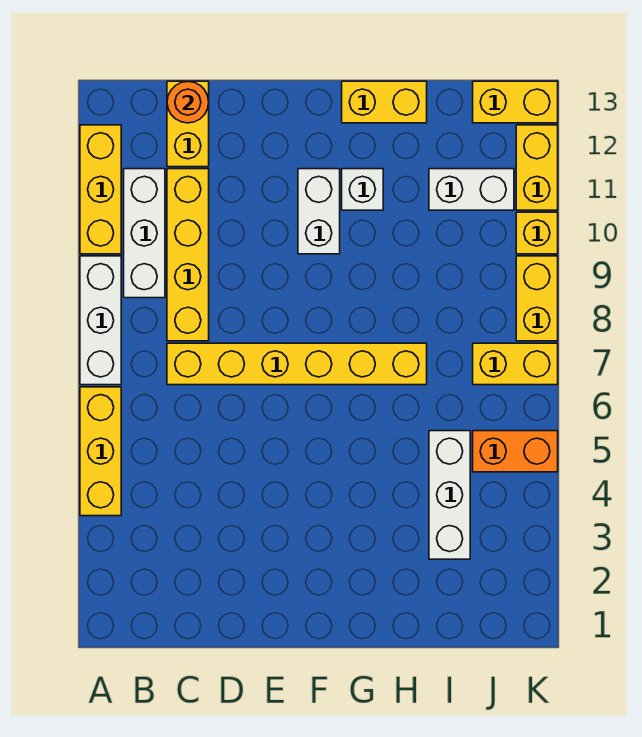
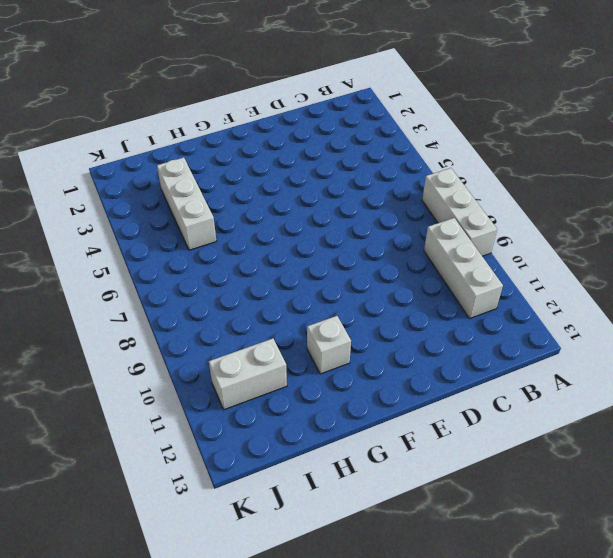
none -> yellow brick A4:A6 level 1
none -> yellow brick A10:A12 level 1
none -> yellow brick C7:H7 level 1

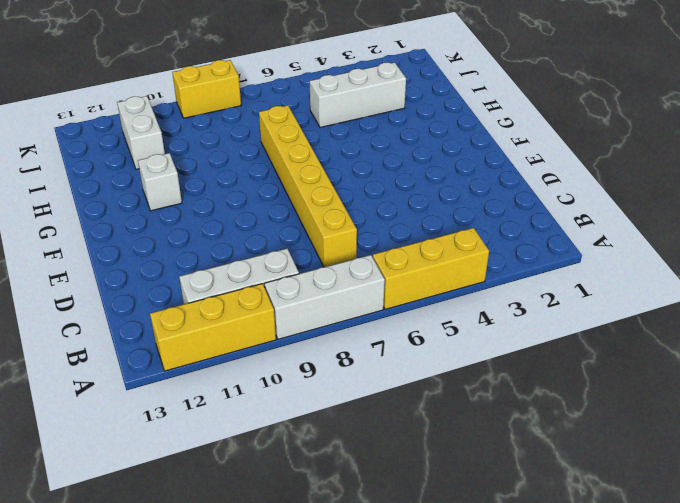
none -> yellow brick C8:C11 level 1
none -> yellow brick C12:C13 level 1
none -> white brick F10:F11 level 1

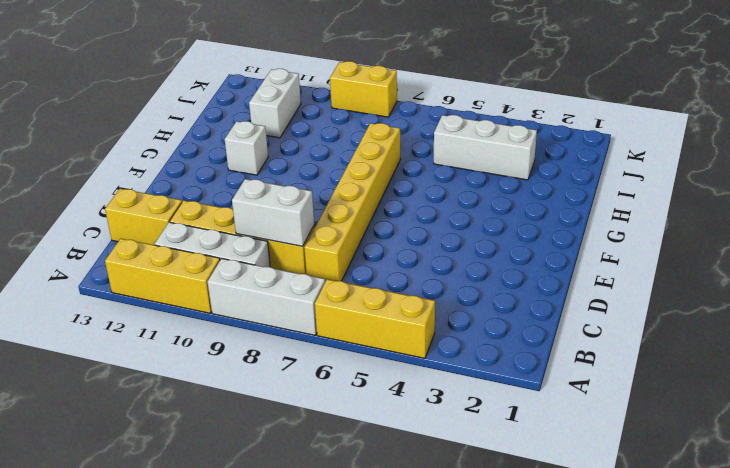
white brick C8:C9 level 2 -> white brick F10:F11 level 1
none -> yellow brick G13:H13 level 1
none -> orange brick J5:K5 level 1
none -> yellow brick J7:K7 level 1

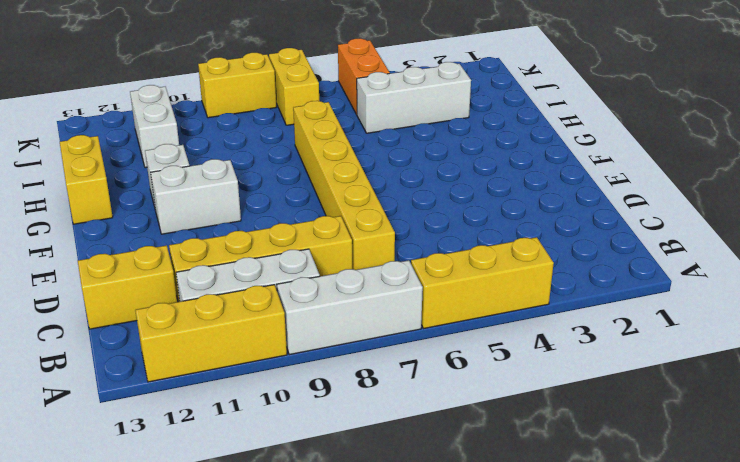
none -> yellow brick J13:K13 level 1
none -> yellow brick K10 level 1
none -> yellow brick K11:K12 level 1

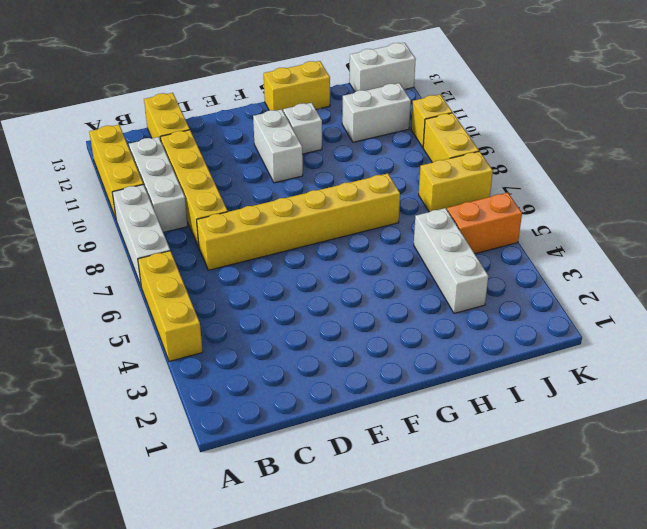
white brick J13:K13 level 1 -> yellow brick J13:K13 level 1
none -> yellow brick K11:K12 level 1
none -> orange round brick C13 level 2

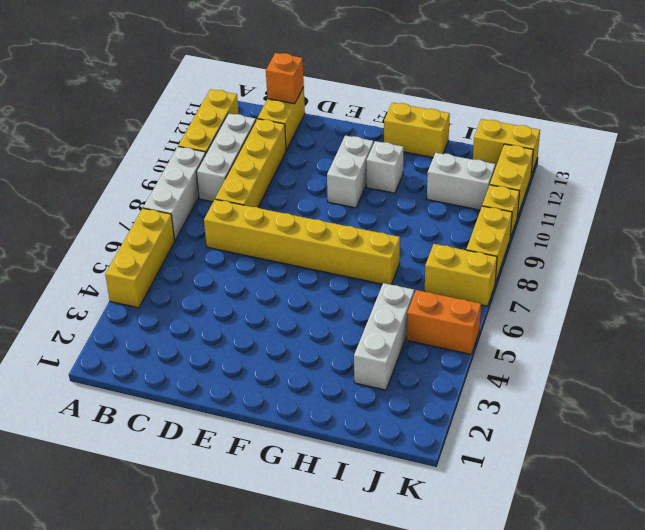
orange brick C13 level 2 -> orange round brick C13 level 2

